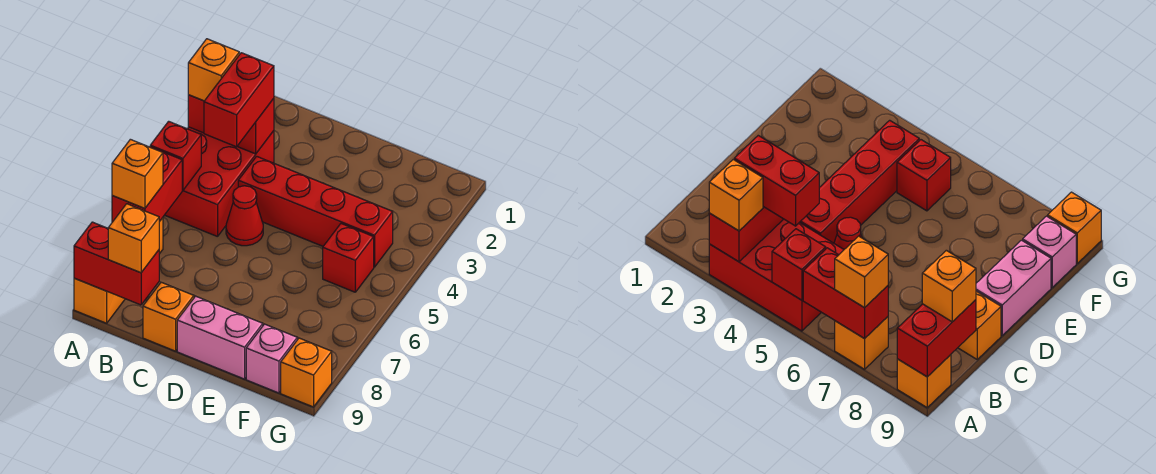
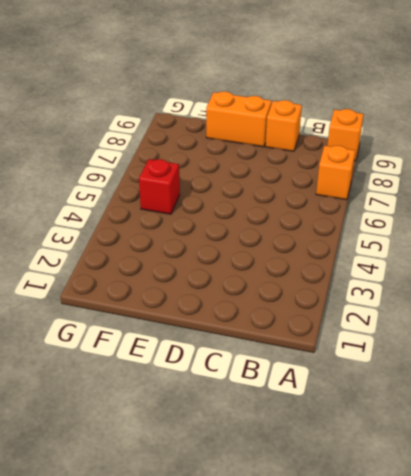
orange brick D9:E9 level 1 -> pink brick D9:E9 level 1
none -> red brick A3:B5 level 1
none -> red brick C4:F4 level 1
none -> red cone C5 level 1

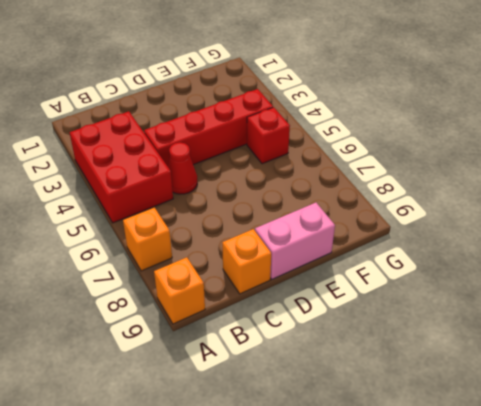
none -> pink brick F9 level 1
none -> orange brick G9 level 1
none -> red brick A3:B3 level 2

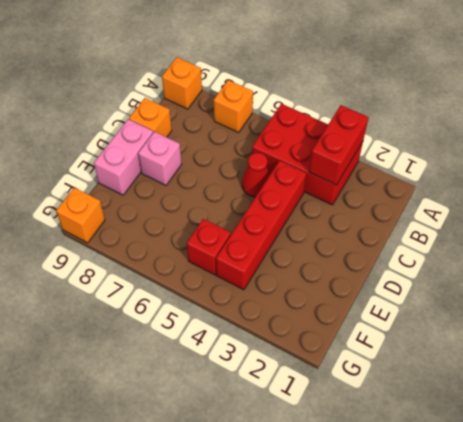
pink brick D8 level 1 -> pink brick F9 level 1
none -> red brick A5 level 2
none -> red brick A6:A7 level 2
none -> red brick A9:B9 level 2

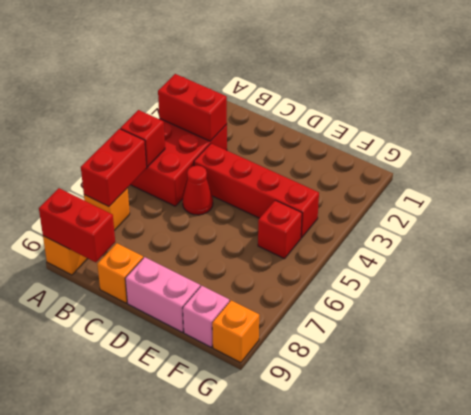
none -> orange brick A3 level 3
none -> orange brick A7 level 3
none -> red brick B3:B4 level 3

